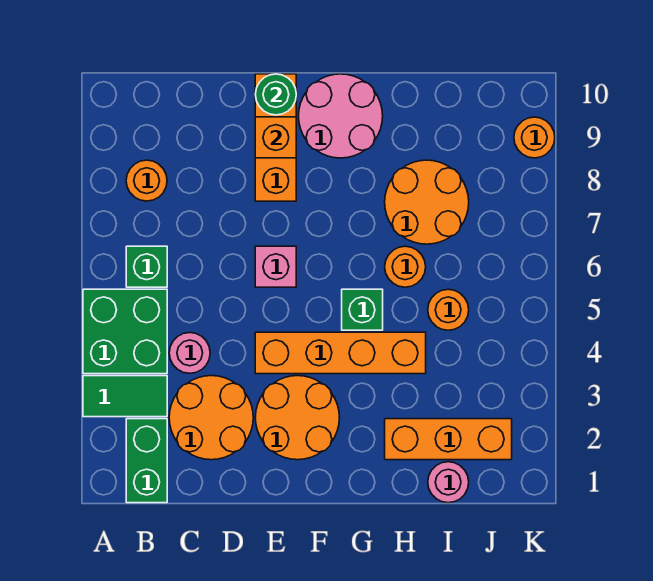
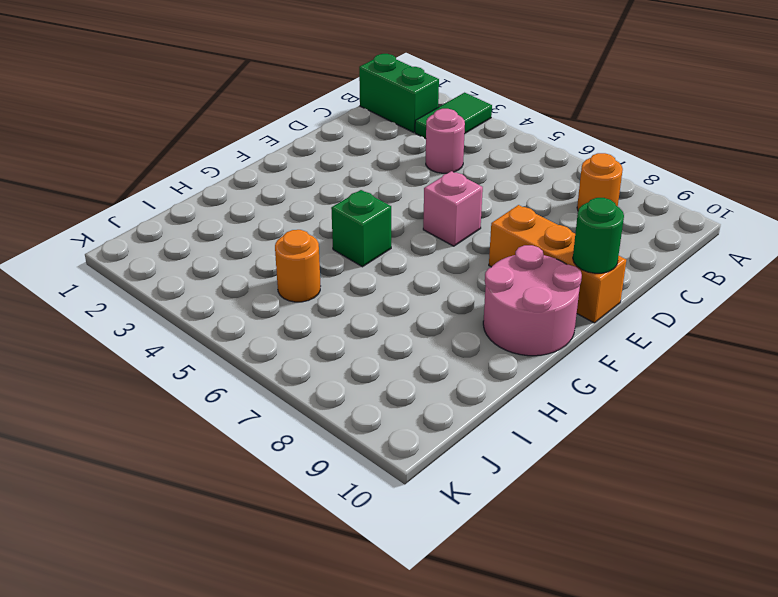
none -> green brick A4:B5 level 1
none -> green brick B6 level 1
none -> orange round brick C2:D3 level 1

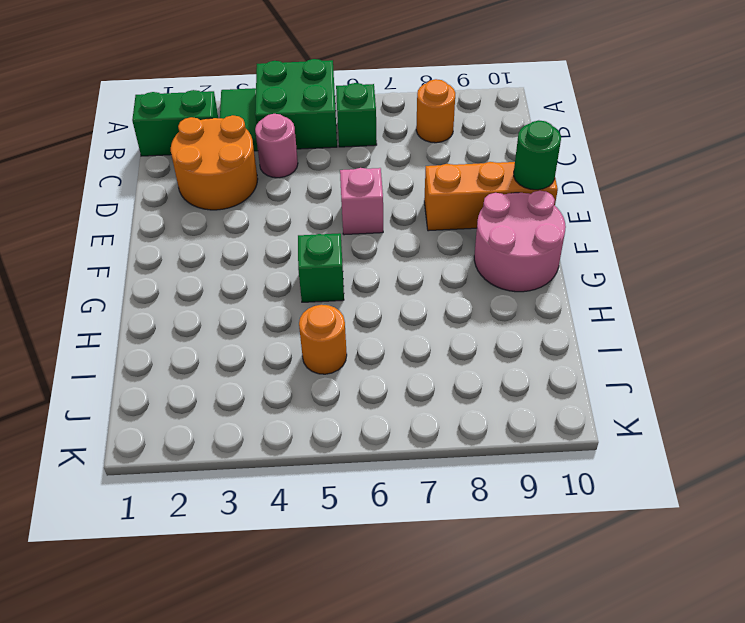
none -> orange round brick E2:F3 level 1
none -> orange brick E4:H4 level 1
none -> orange brick H2:J2 level 1

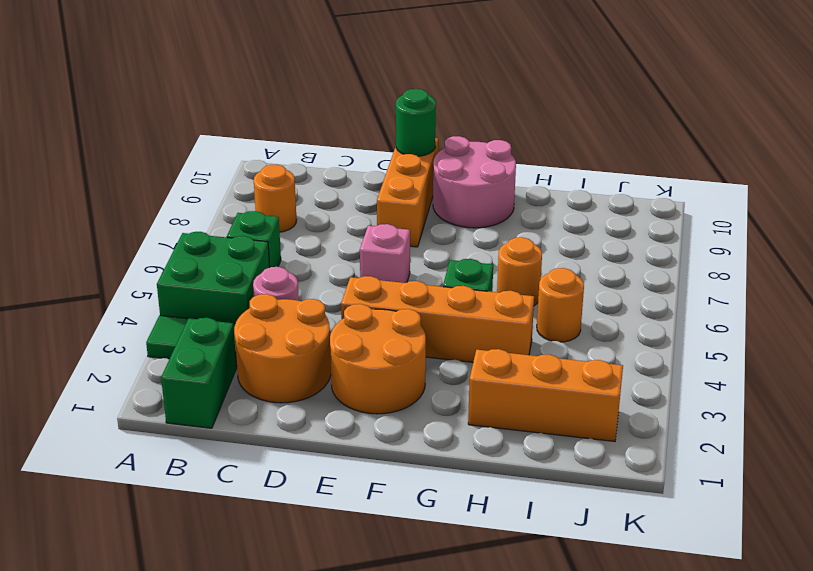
none -> orange round brick H7:I8 level 1
none -> pink round brick I1 level 1
none -> orange round brick K9 level 1

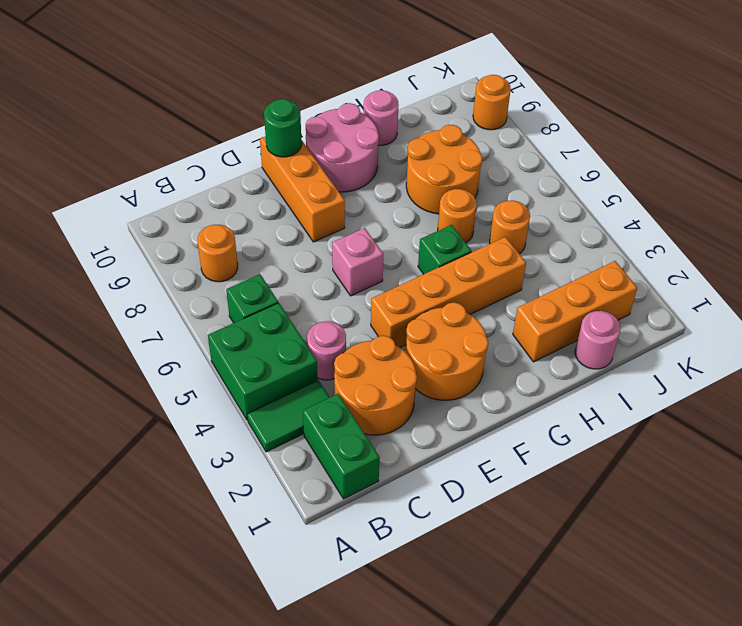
pink round brick H10 level 1 -> none
none -> orange brick E9 level 2

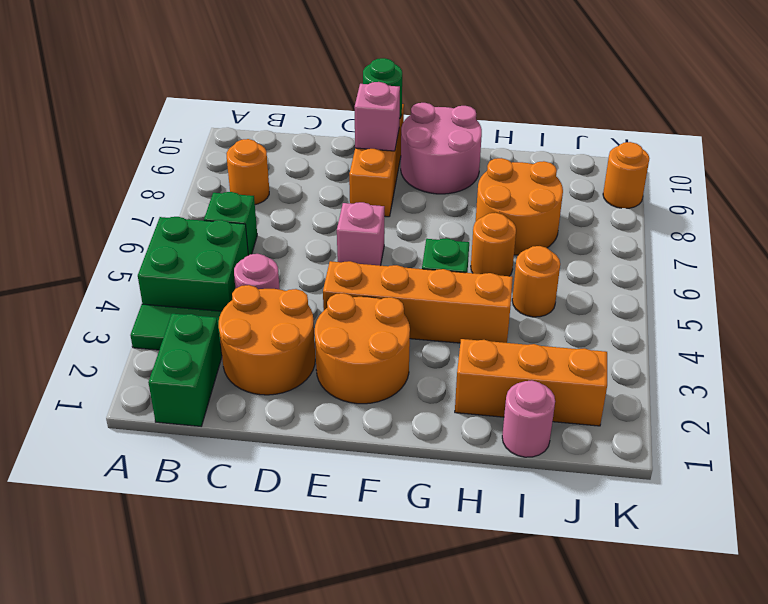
pink brick E9 level 2 -> orange brick E9 level 2

